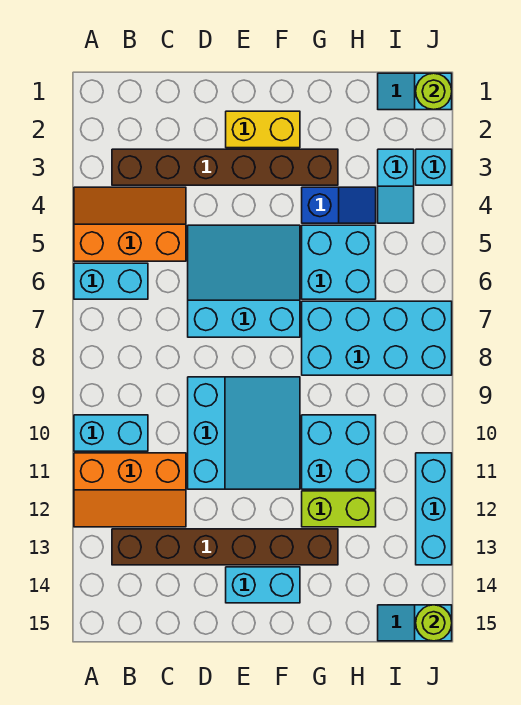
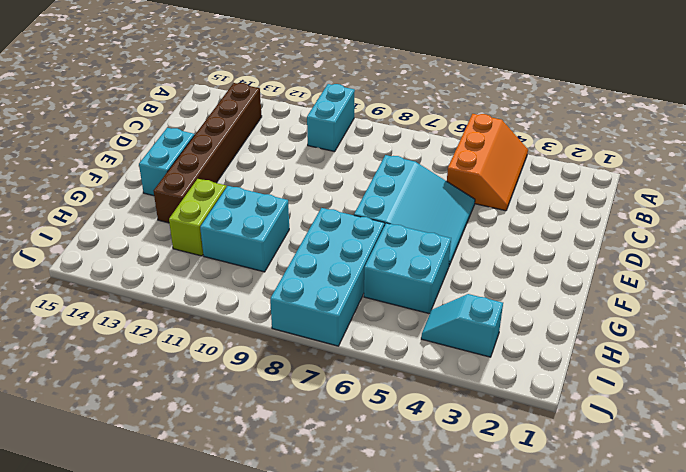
none -> cyan brick A6:B6 level 1
none -> orange slope A11:C12 level 1 top 11
none -> brown brick B3:G3 level 1

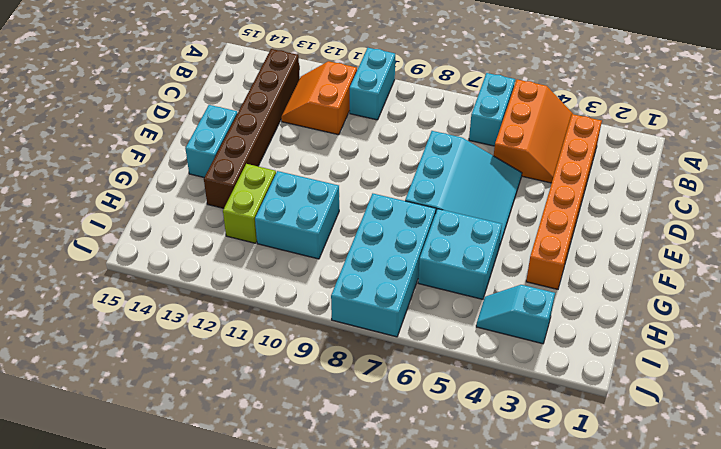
orange brick B3:G3 level 1 -> brown brick B3:G3 level 1
orange slope B11:C12 level 1 top 11 -> orange slope A11:C12 level 1 top 11
none -> cyan slope D9:F11 level 1 top D
none -> yellow brick E2:F2 level 1
none -> blue slope G4:H4 level 1 top G

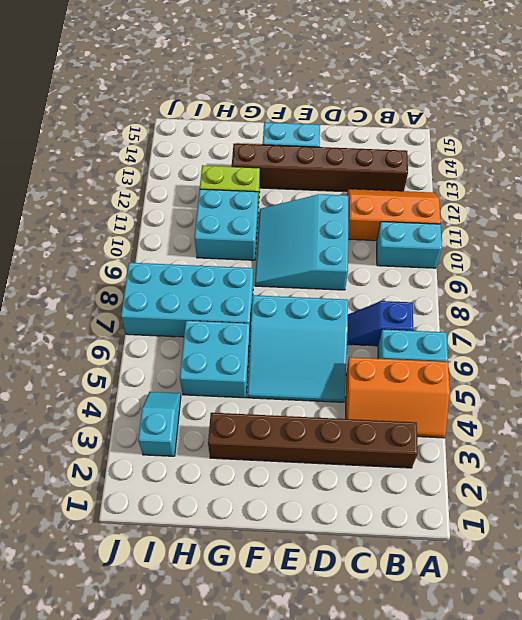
blue slope B7:C7 level 1 top B -> blue slope G4:H4 level 1 top G
none -> yellow brick E2:F2 level 1
none -> cyan slope I1:J1 level 1 top J
none -> cyan slope I15:J15 level 1 top J

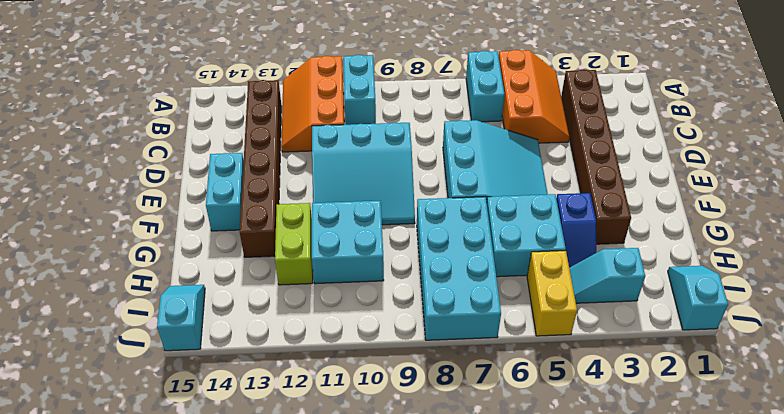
yellow brick I5:J5 level 1 -> yellow brick E2:F2 level 1
none -> cyan brick J3 level 1
none -> cyan brick J11:J13 level 1
none -> lime round brick J1 level 2

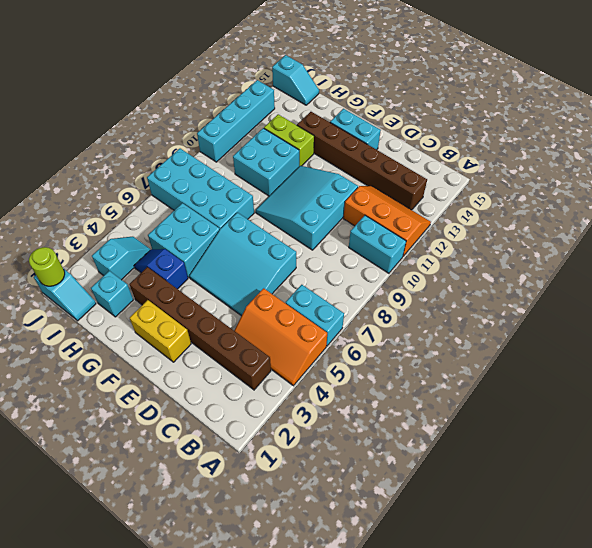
cyan brick H2 level 1 -> cyan brick J3 level 1
cyan brick J10:J13 level 1 -> cyan brick J11:J13 level 1
none -> lime round brick J15 level 2

